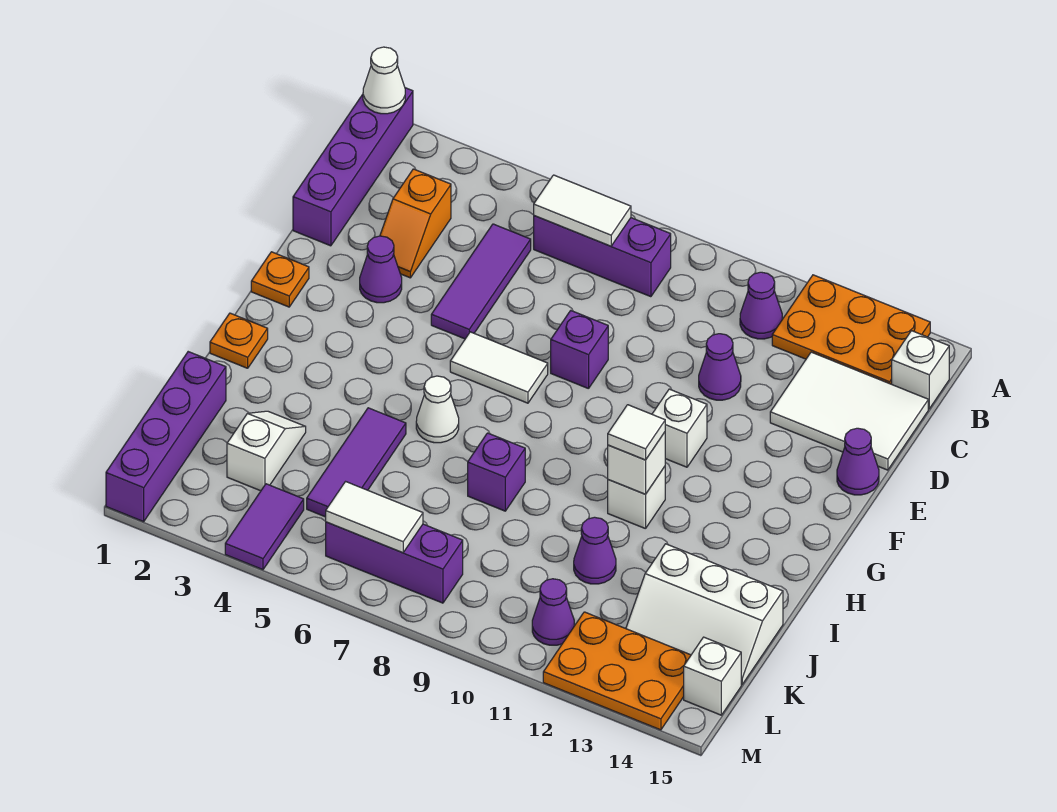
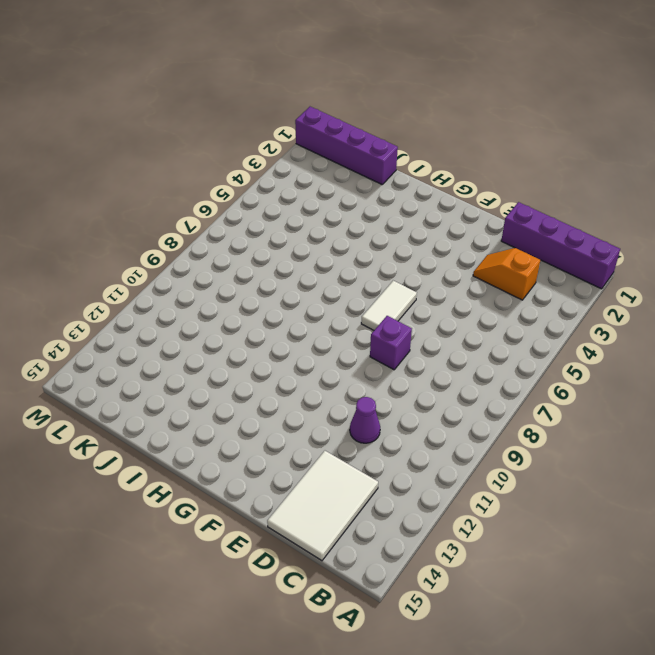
none -> orange plate A12:B14 level 1
none -> purple brick B6:B8 level 1
none -> purple cone B11 level 1
none -> white brick B15 level 1

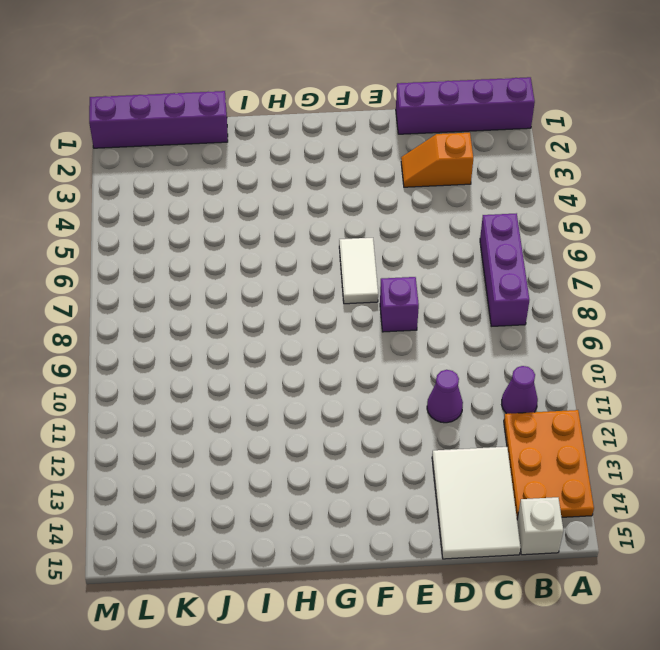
none -> purple tile C5:E5 level 1
none -> purple cone E3 level 1
none -> purple cone E15 level 1
none -> orange plate F1 level 1

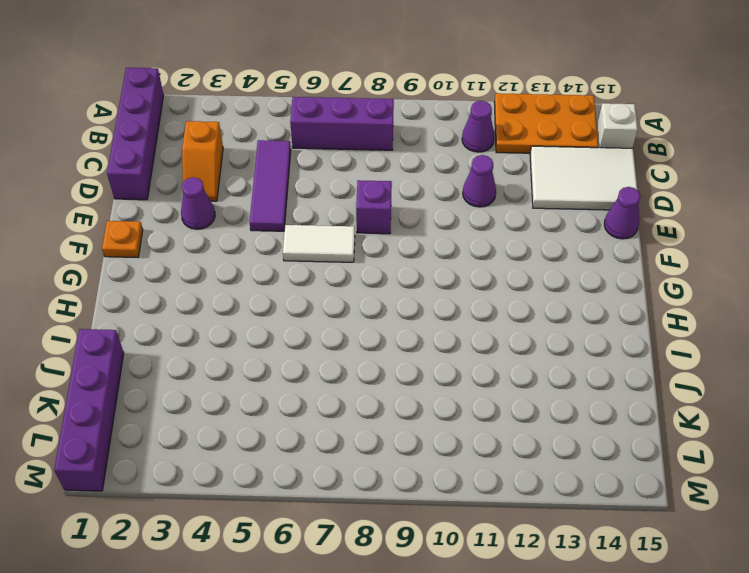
none -> white brick F11 level 1
none -> orange plate H1 level 1
none -> white cone H6 level 1
none -> white brick H11 level 1

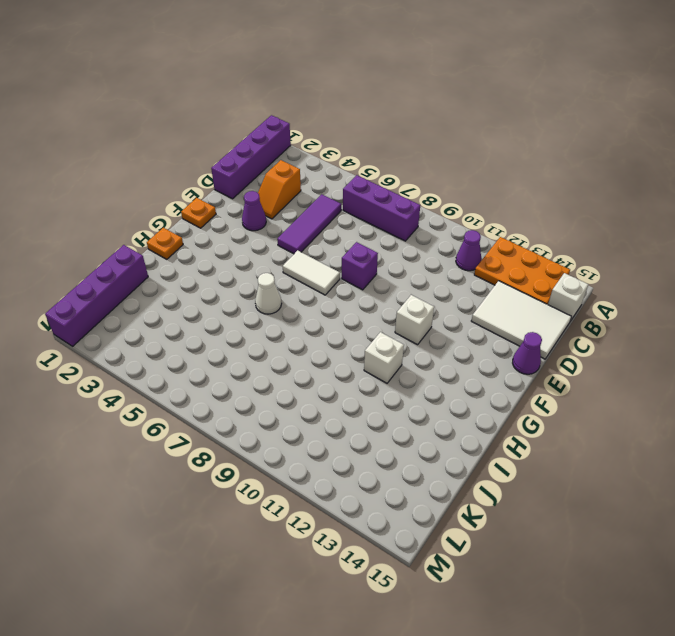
none -> purple cone D11 level 1
none -> purple tile I5:K5 level 1
none -> purple brick I8 level 1
none -> white slope J3:K3 level 1 top K

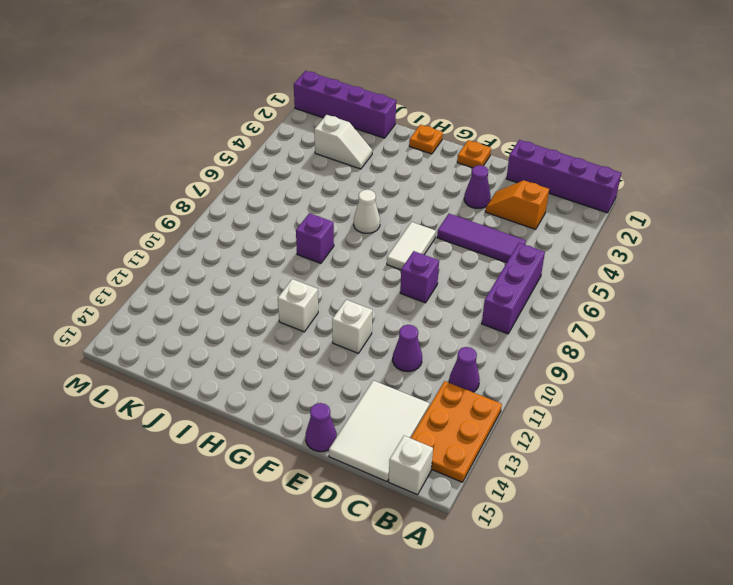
none -> purple tile I5:K5 level 1
none -> purple cone J11 level 1
none -> white slope J13:K15 level 1 top J
none -> purple tile L4:M4 level 1

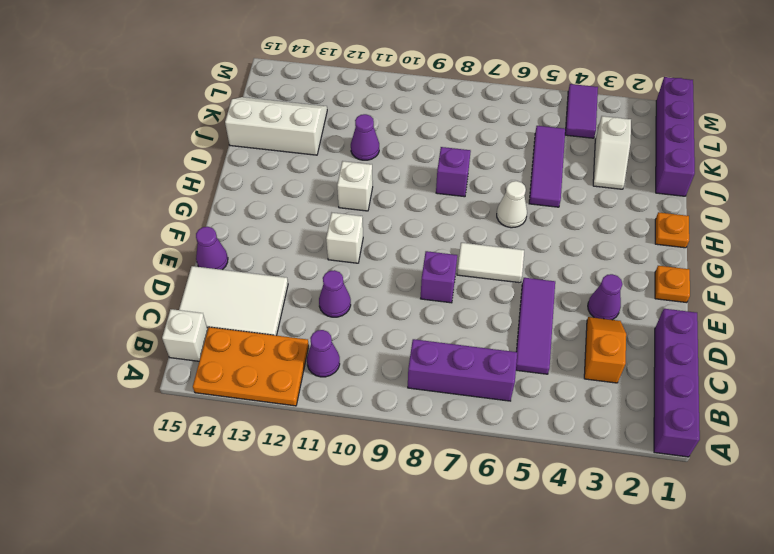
none -> purple brick L6:L8 level 1
none -> purple cone L11 level 1
none -> orange plate L12:M14 level 1
none -> white brick L15 level 1

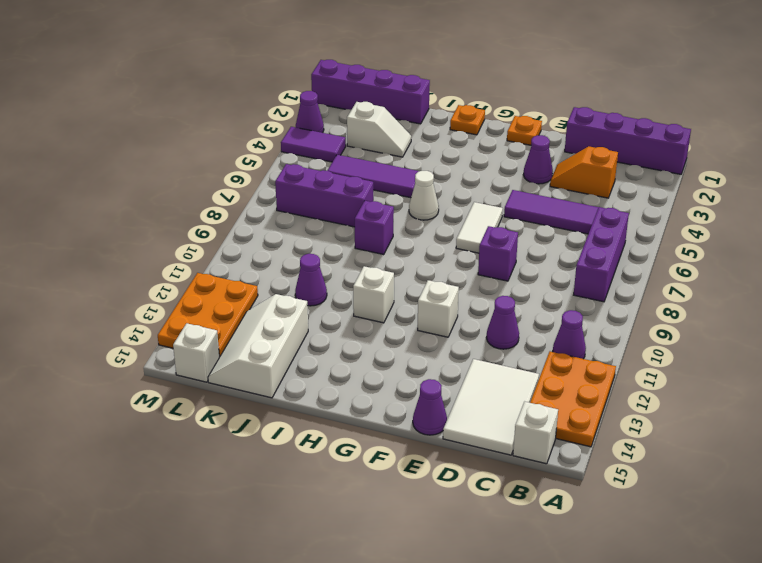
purple brick J7:L7 level 1 -> purple brick L6:L8 level 1
purple cone M3 level 1 -> purple cone L11 level 1
none -> white cone A1 level 2
none -> white tile B6:B7 level 2
none -> white brick H11 level 2
none -> white tile L6:L7 level 2

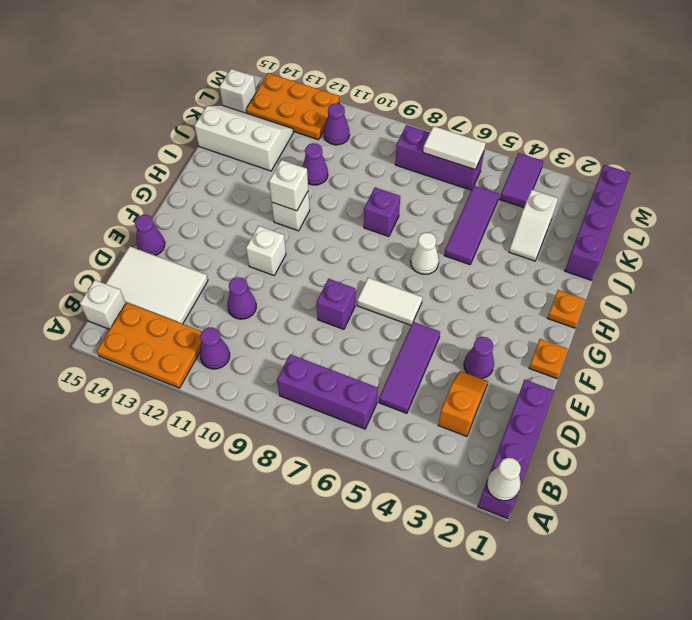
none -> white tile B6:B7 level 2
none -> white tile H11 level 3

